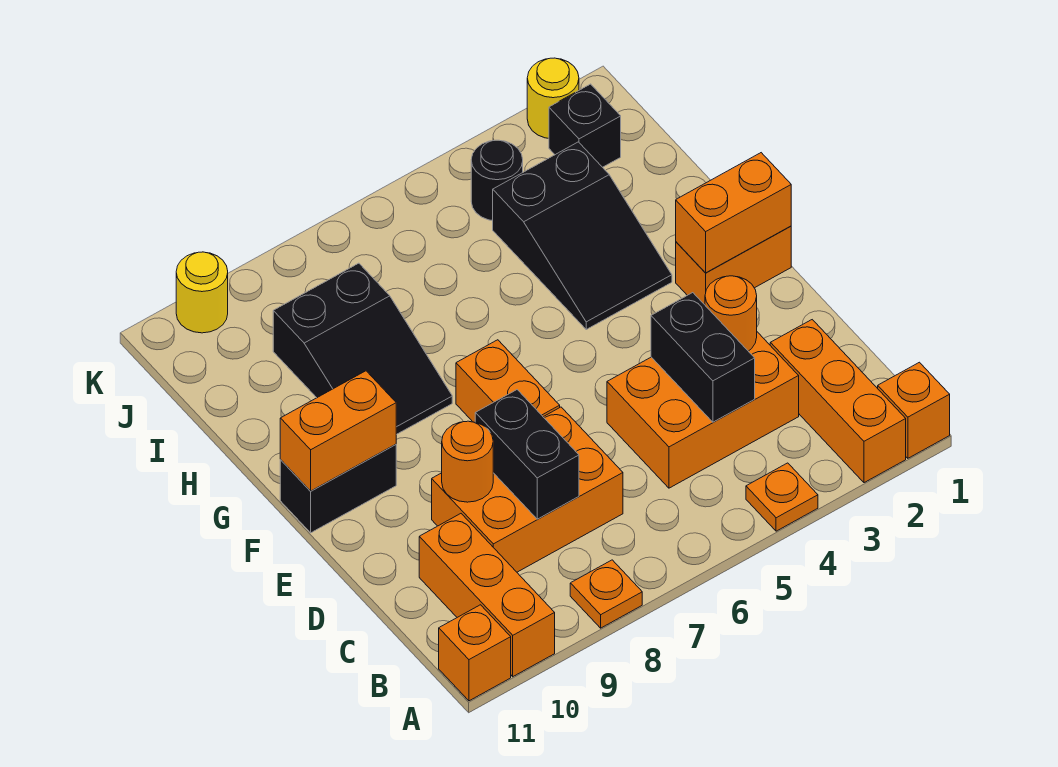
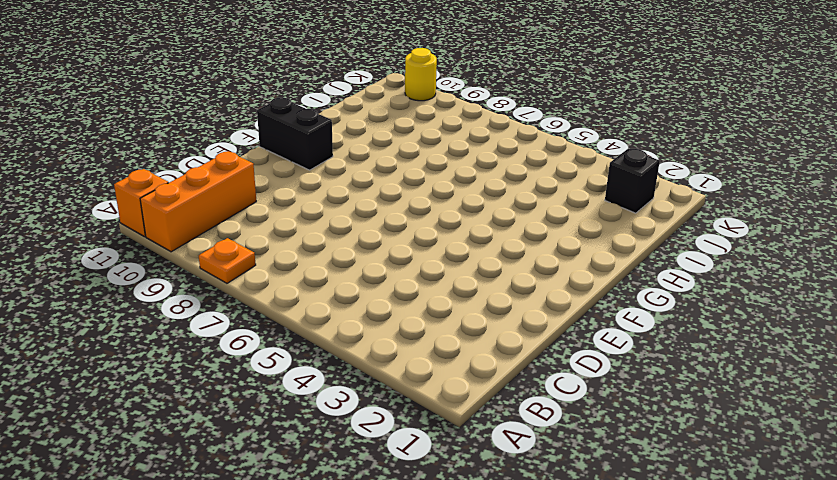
none -> orange brick A1 level 1
none -> orange brick A2:C2 level 1
none -> orange plate A4 level 1

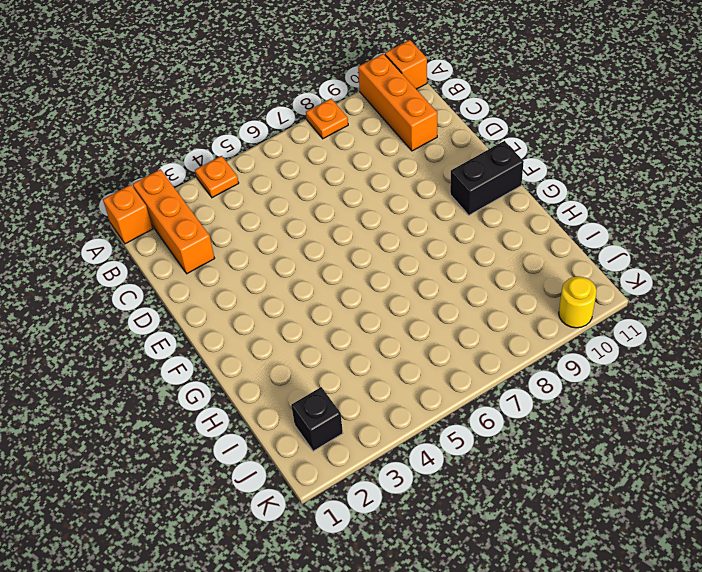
none -> orange brick C3:D5 level 1
none -> orange brick C7:D9 level 1
none -> orange brick E7:F7 level 1

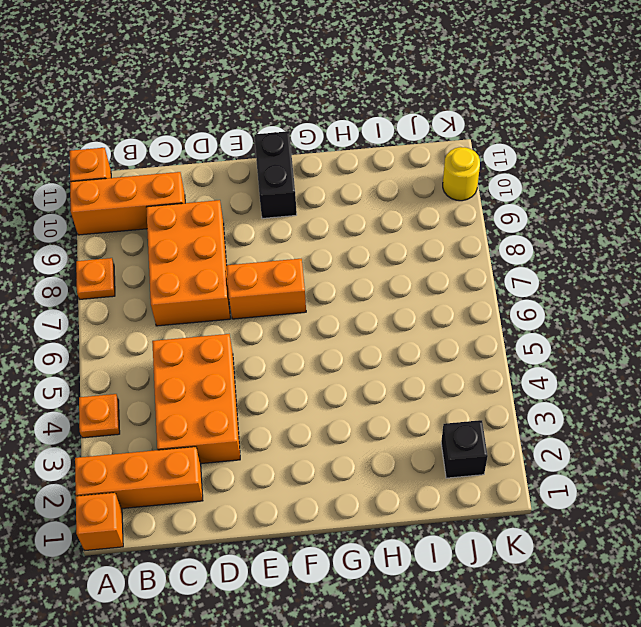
none -> orange brick F1:F2 level 1
none -> black slope G3:I4 level 1 top I
none -> black slope G8:I9 level 1 top I

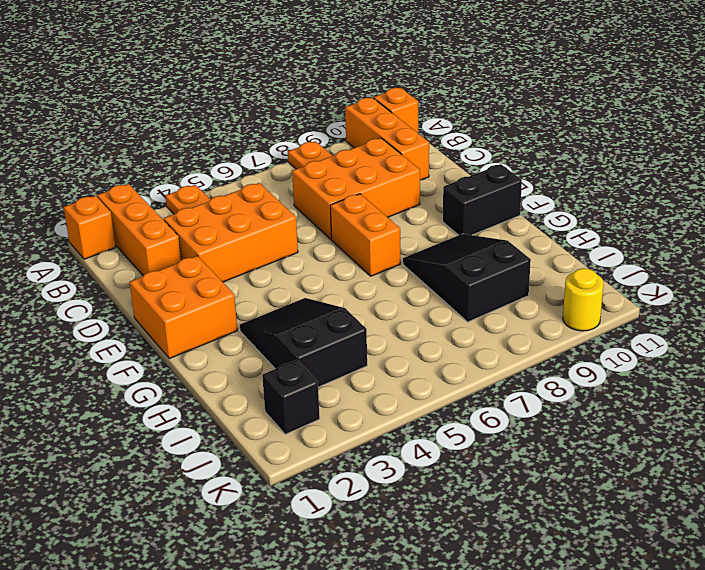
orange brick E1:F2 level 1 -> orange brick F1:F2 level 1
none -> black round brick J4 level 1
none -> yellow round brick K2 level 1
none -> black brick C4:D4 level 2

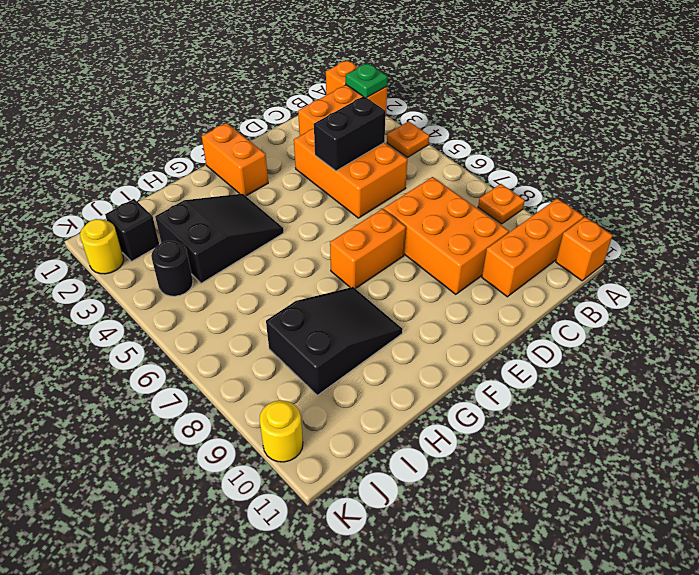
green plate A2 level 2 -> none
none -> black brick F10:F11 level 1
none -> black brick C8:D8 level 2
none -> orange round brick D3 level 2

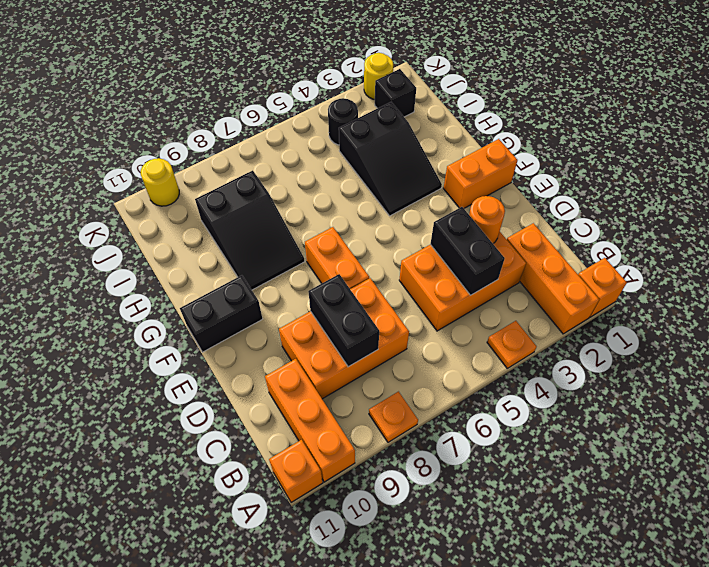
none -> orange round brick D9 level 2
none -> orange brick F1:F2 level 2
none -> orange brick F10:F11 level 2

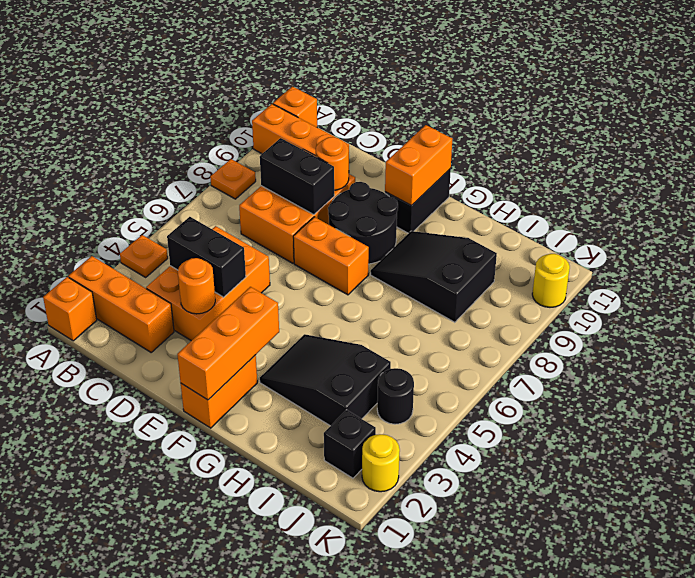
black round brick E8:F9 level 1 -> none
orange brick F1:F3 level 2 -> orange brick F1:F2 level 2

